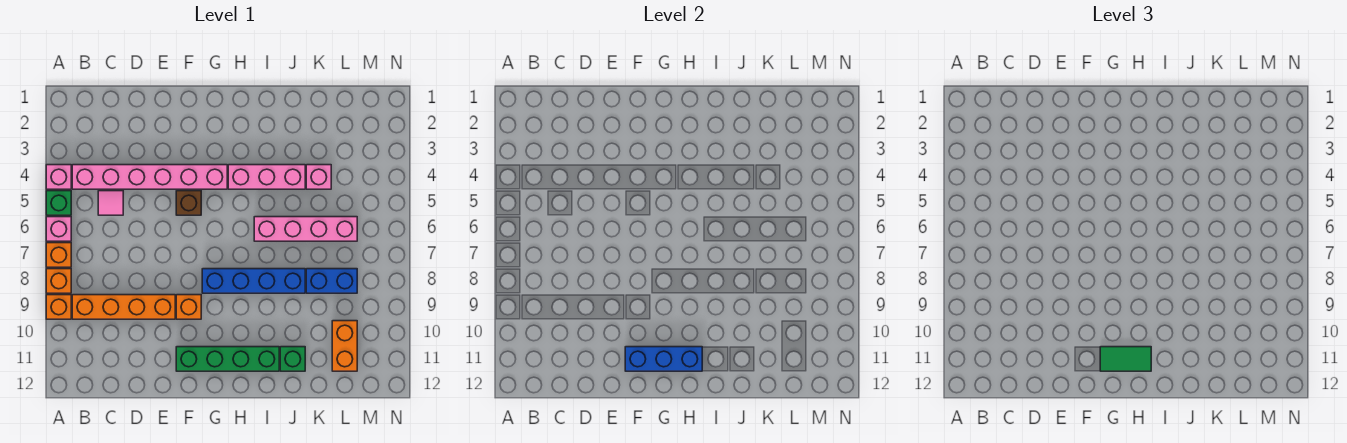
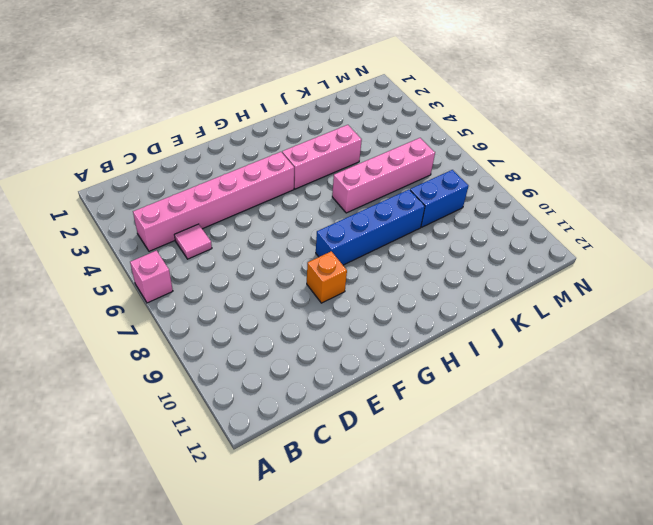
none -> pink brick A4 level 1
none -> green brick A5 level 1
none -> orange brick A7 level 1

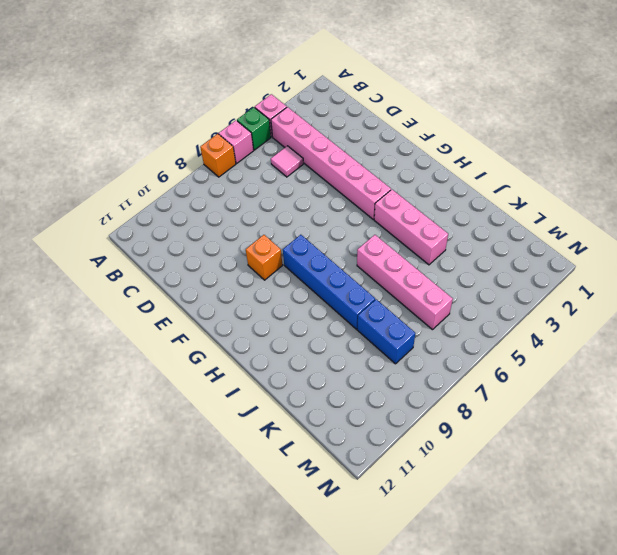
none -> orange brick A8 level 1
none -> orange brick A9 level 1
none -> orange brick B9:E9 level 1

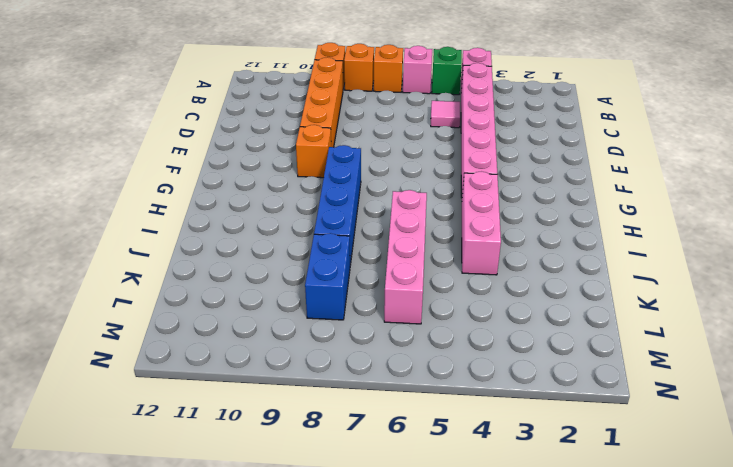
none -> brown brick F5 level 1
none -> green brick F11:I11 level 1
none -> green brick J11 level 1

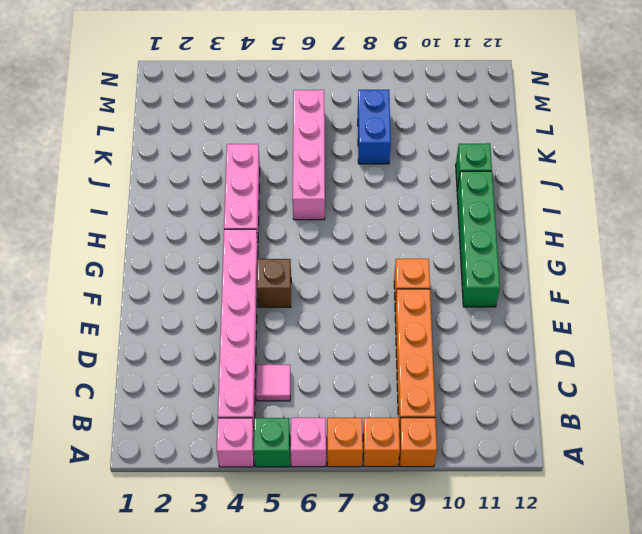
none -> blue brick G8:J8 level 1
none -> pink brick K4 level 1
none -> orange brick L10:L11 level 1

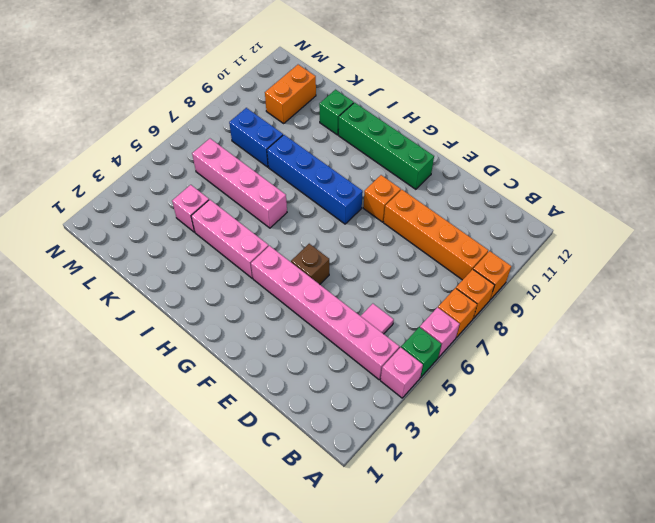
none -> blue brick F11:H11 level 2
none -> green tile G11:H11 level 3

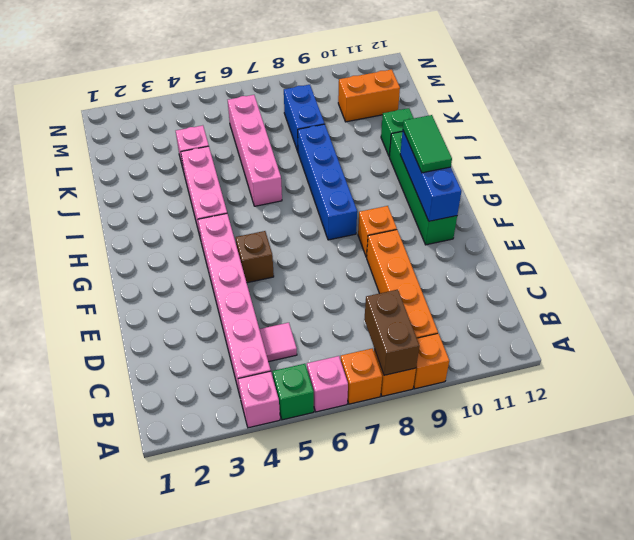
brown brick A8:B8 level 2 -> none

